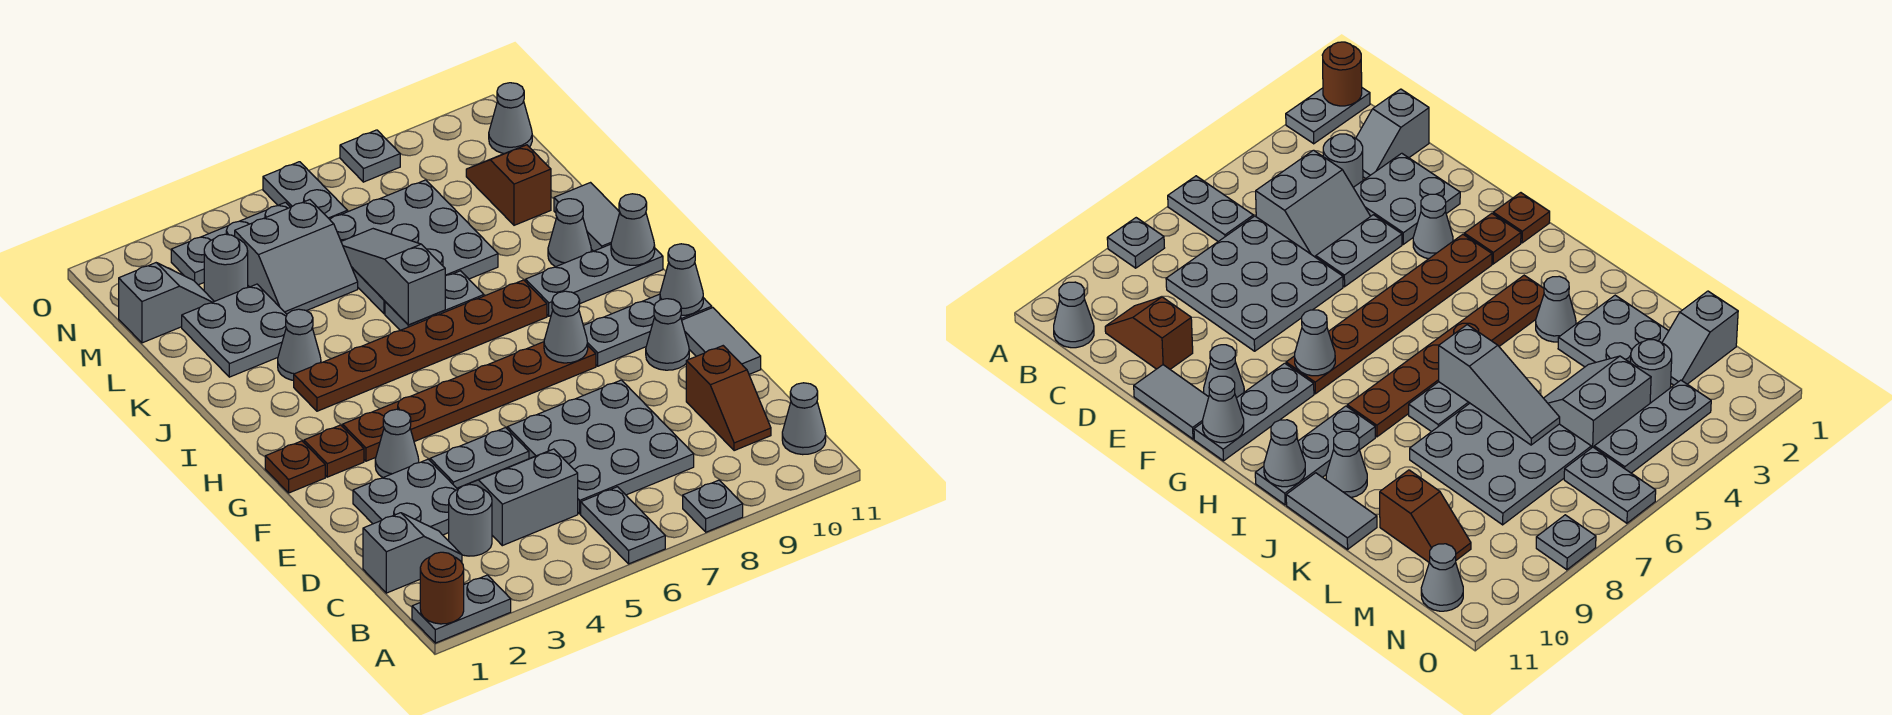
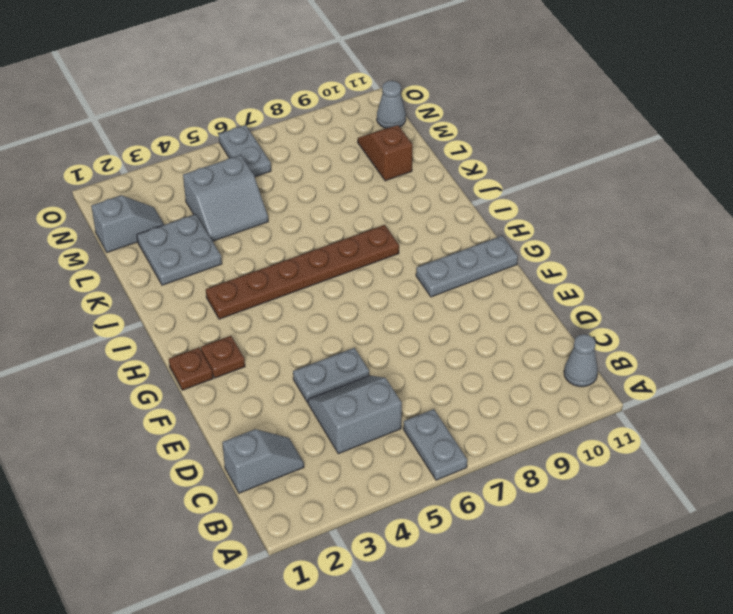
none -> grey plate A1:A2 level 1
none -> grey plate A8 level 1
none -> grey round brick C3 level 1
none -> grey plate C6:E8 level 1

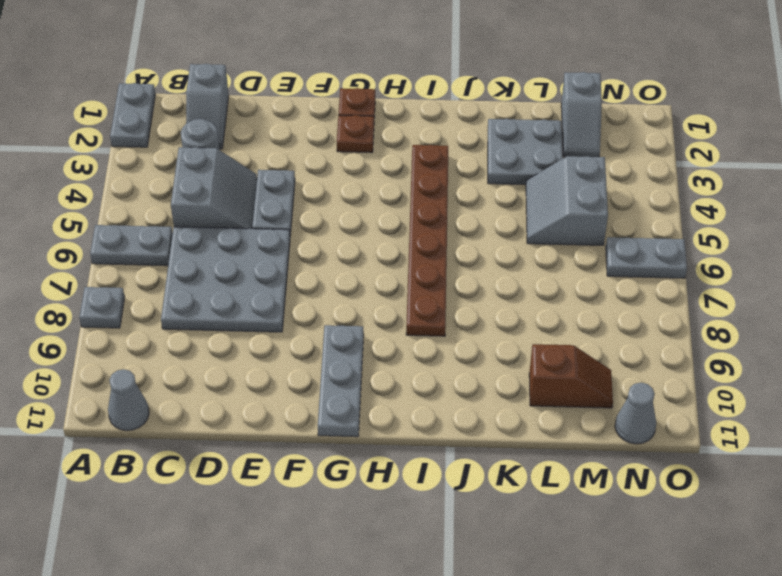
none -> brown slope C10:D10 level 1 top D
none -> grey plate D2:E3 level 1
none -> grey tile E11:F11 level 1
none -> grey cone F3 level 1

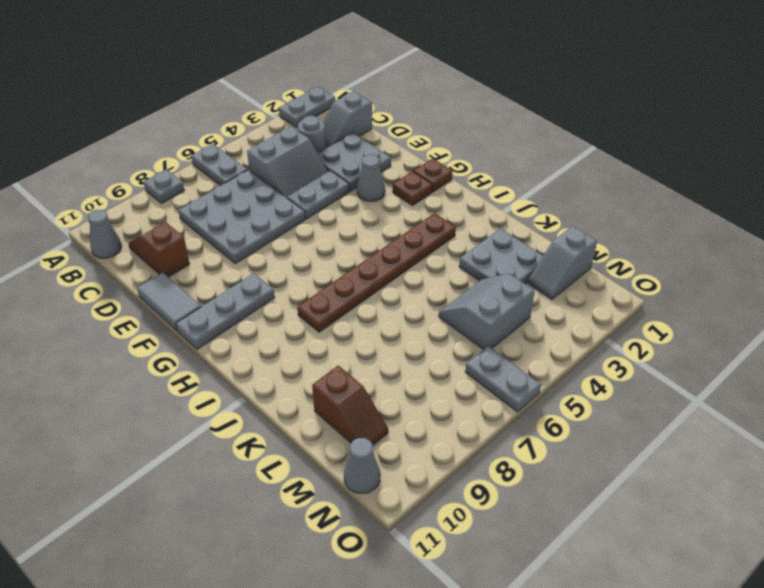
none -> grey cone F10 level 1
none -> brown plate G3:G8 level 1
none -> grey plate I9:I11 level 1
none -> grey cone J3 level 1

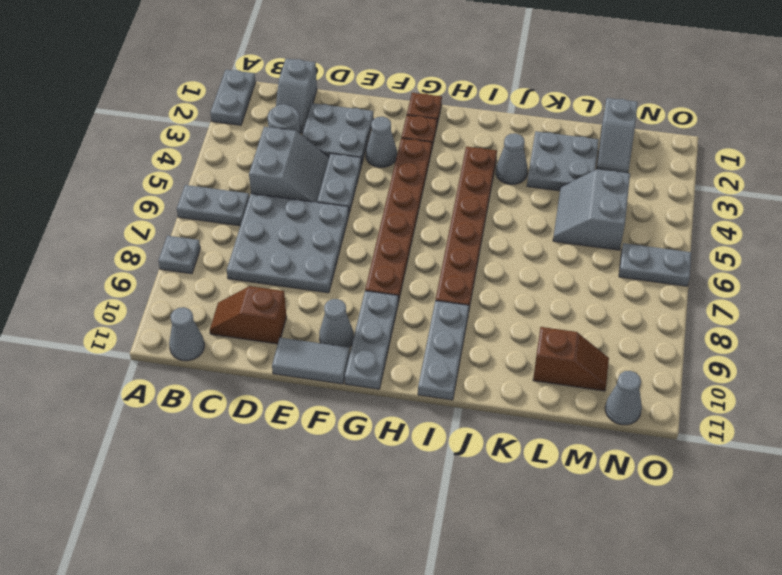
none -> grey plate J6:J7 level 1
none -> grey cone J10 level 1
none -> grey tile J11:K11 level 1
none -> grey plate K6:M8 level 1

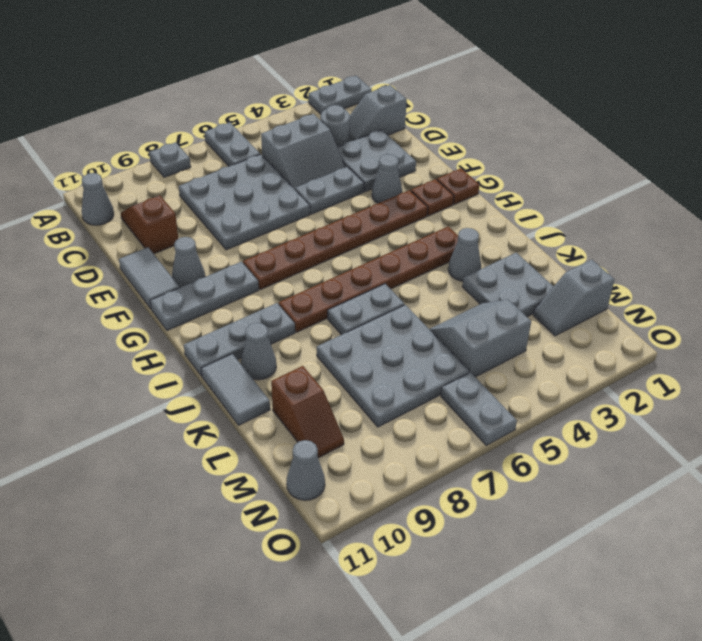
none -> grey round brick M3 level 1
none -> grey plate N3:N5 level 1
none -> grey plate O8 level 1
none -> brown round brick A1 level 2

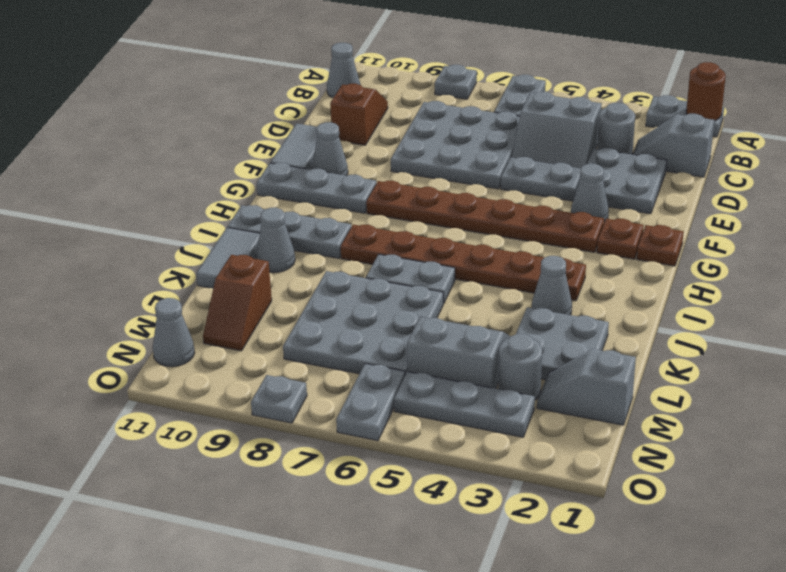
none -> grey cone G8 level 2
none -> grey cone G11 level 2
none -> grey cone I11 level 2
none -> grey slope J6:L6 level 2 top J

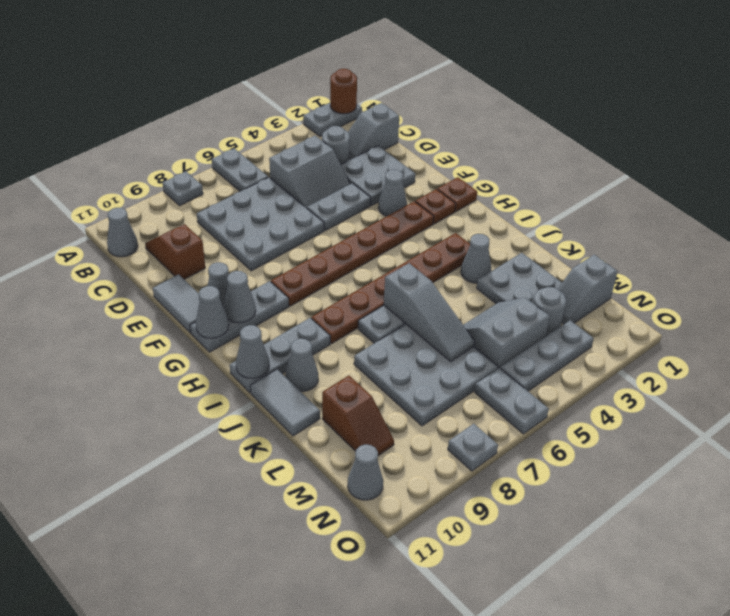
grey cone G10 level 2 -> grey cone G8 level 2

